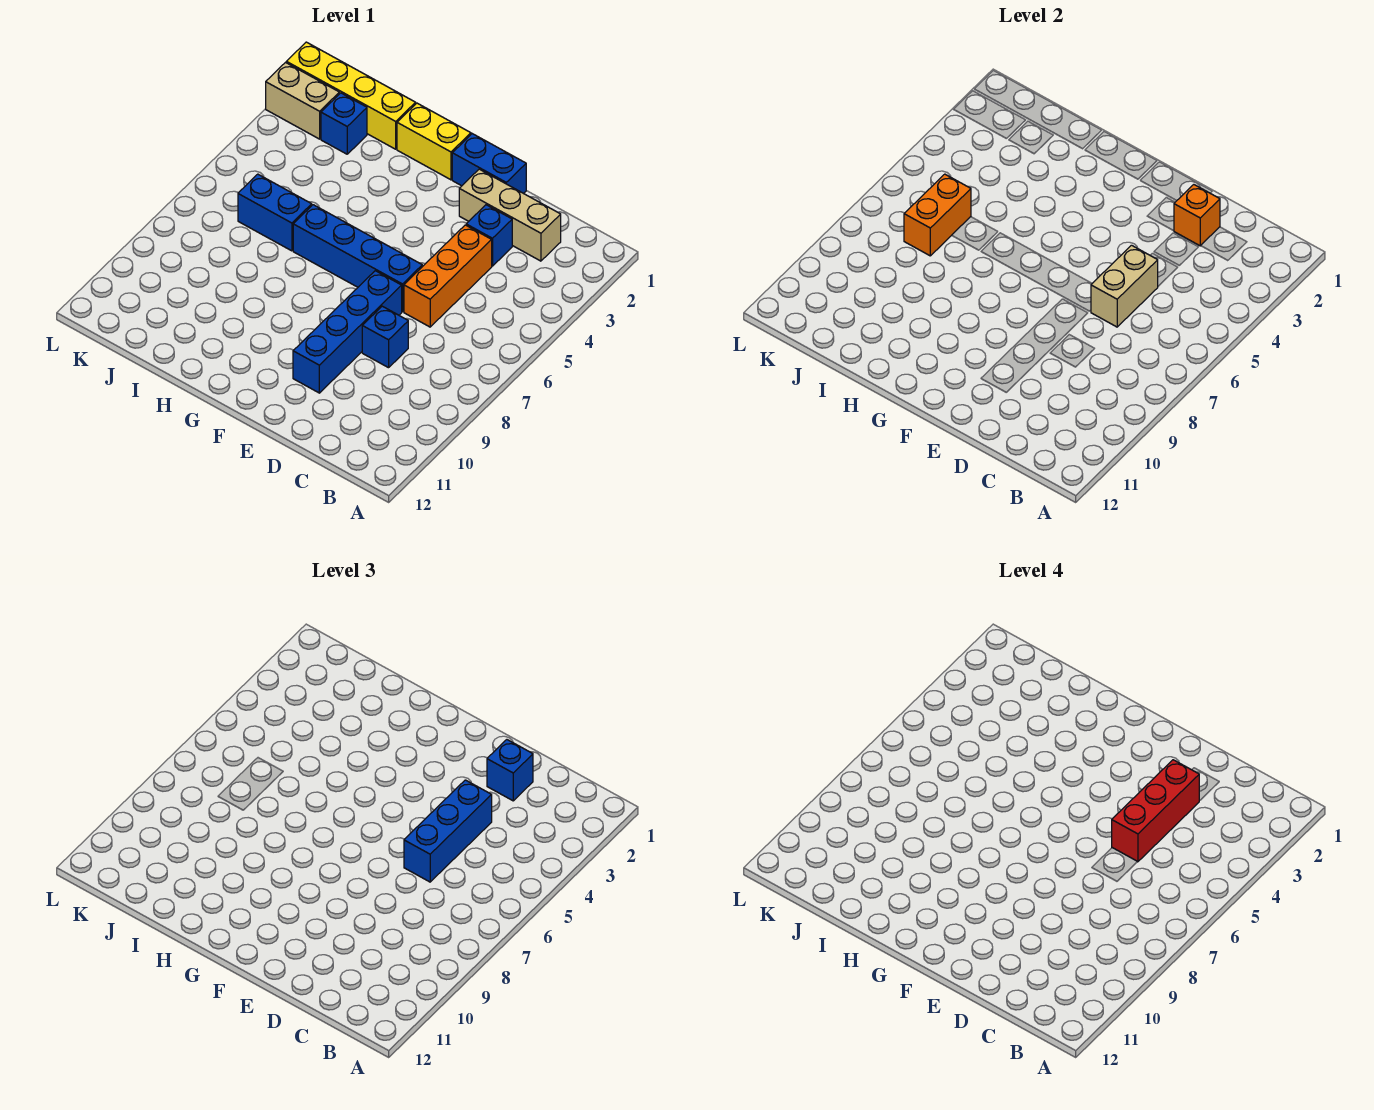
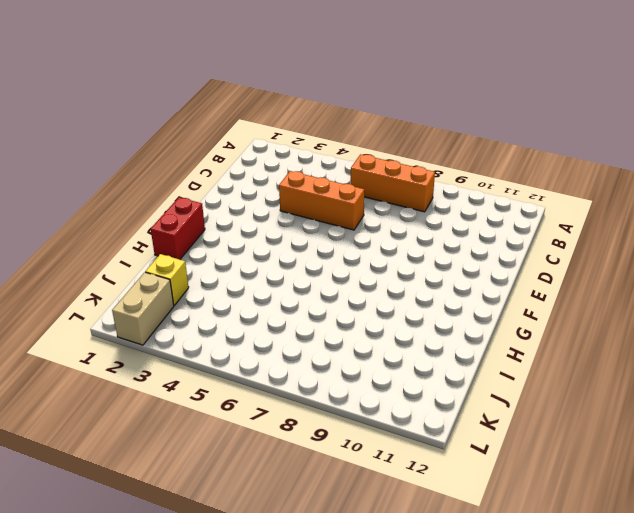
orange brick B6:B8 level 1 -> none
red brick G1:H1 level 1 -> yellow brick G1:H1 level 1
yellow brick J2 level 1 -> blue brick J2 level 1
none -> tan brick C2:E2 level 1
none -> blue brick D3 level 1
none -> blue brick D8 level 1

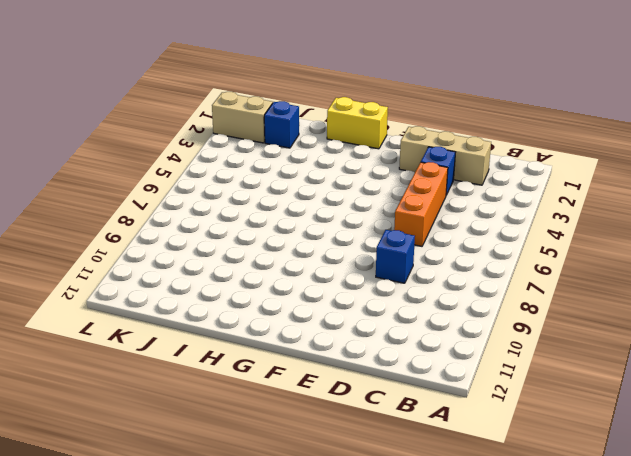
none -> blue brick E1:F1 level 1
none -> blue brick E6:H6 level 1
none -> blue brick E7:E10 level 1

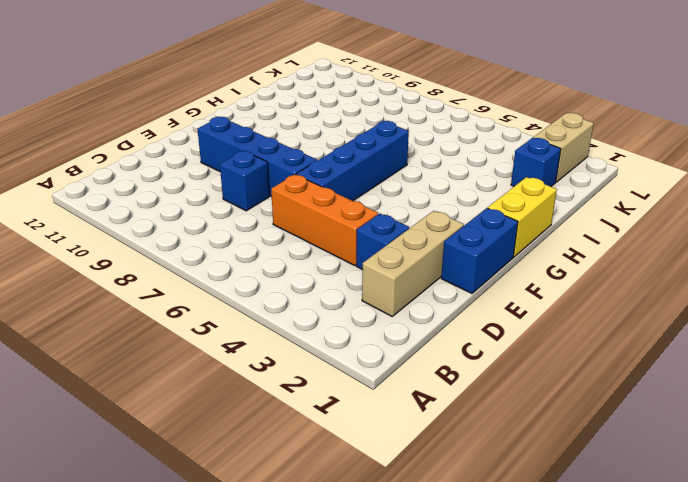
none -> yellow brick I1:L1 level 1
none -> blue brick I6:J6 level 1
none -> orange brick D2 level 2

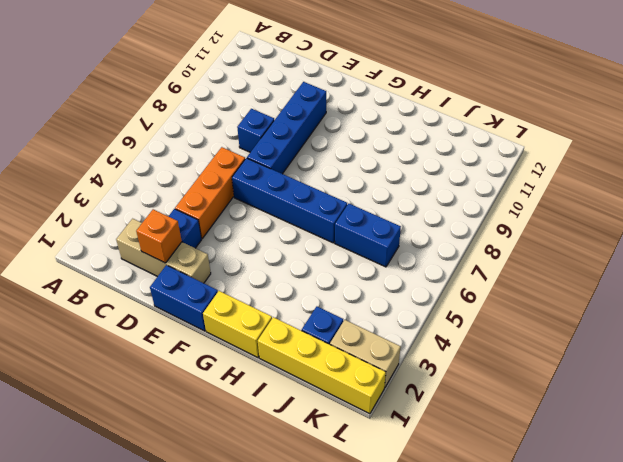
none -> tan brick D5:D6 level 2
none -> orange brick J6:J7 level 2
none -> blue brick D2 level 3

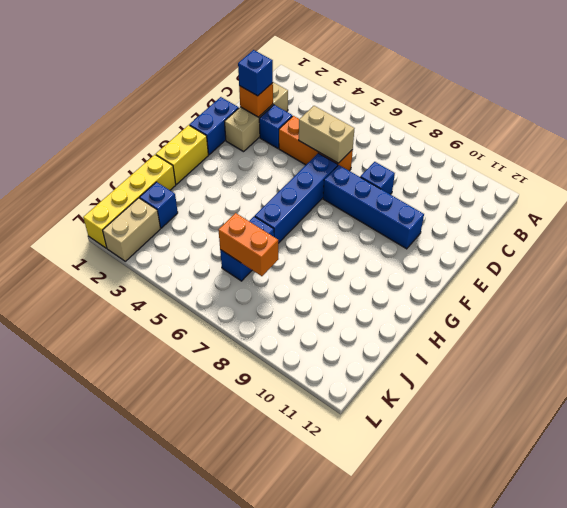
none -> blue brick D4:D6 level 3
none -> red brick D3:D5 level 4

